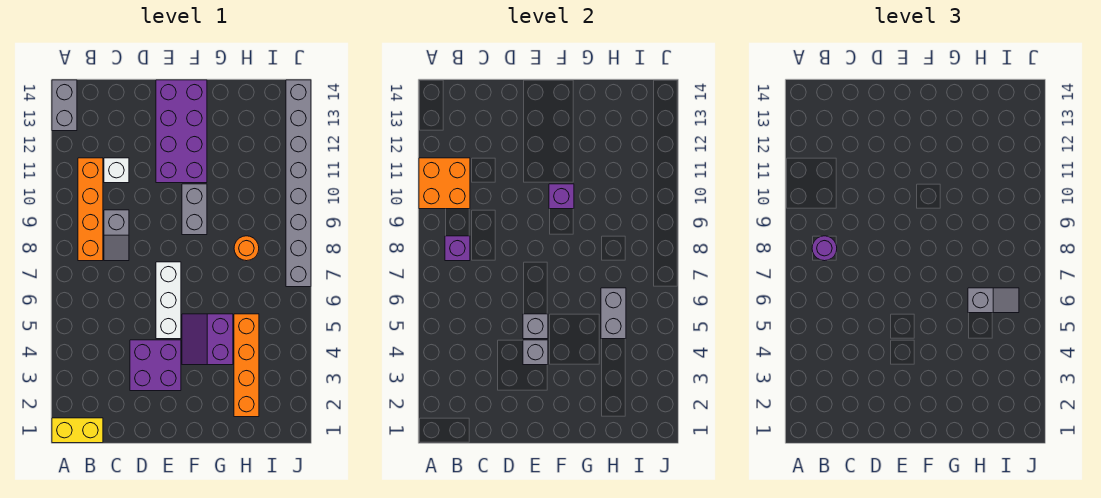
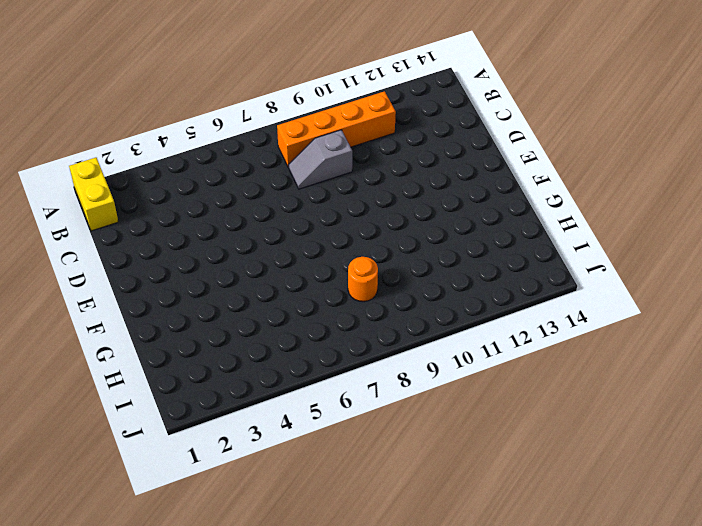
none -> grey brick A13:A14 level 1
none -> white brick C11 level 1
none -> purple brick D3:E4 level 1

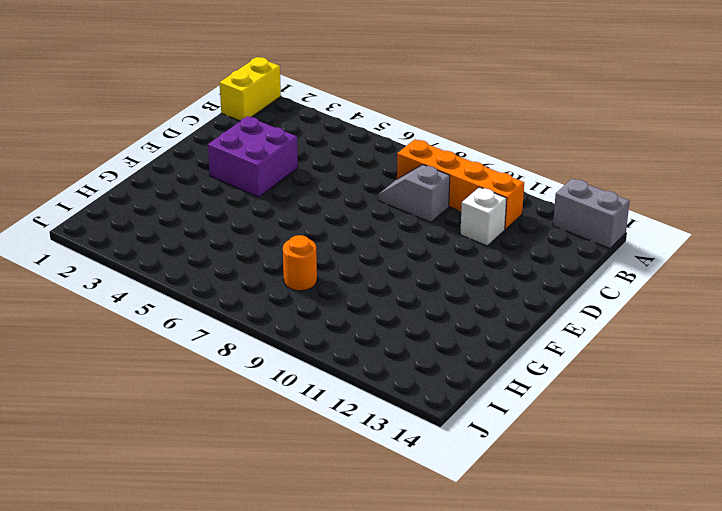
none -> white brick E5:E7 level 1
none -> purple brick E11:F14 level 1
none -> purple slope F4:G5 level 1 top G

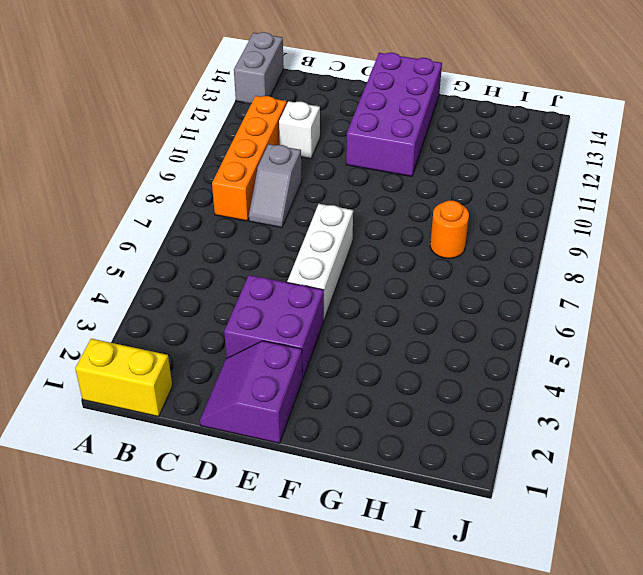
purple slope D1:E2 level 1 top E -> purple slope F4:G5 level 1 top G
none -> grey brick F9:F10 level 1
none -> orange brick H2:H5 level 1
none -> grey brick J7:J14 level 1

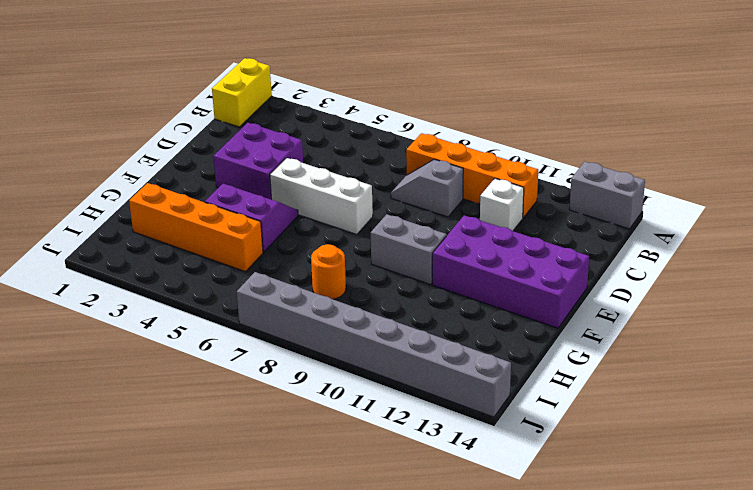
none -> orange brick A10:B11 level 2
none -> purple brick B8 level 2
none -> grey brick E4 level 2

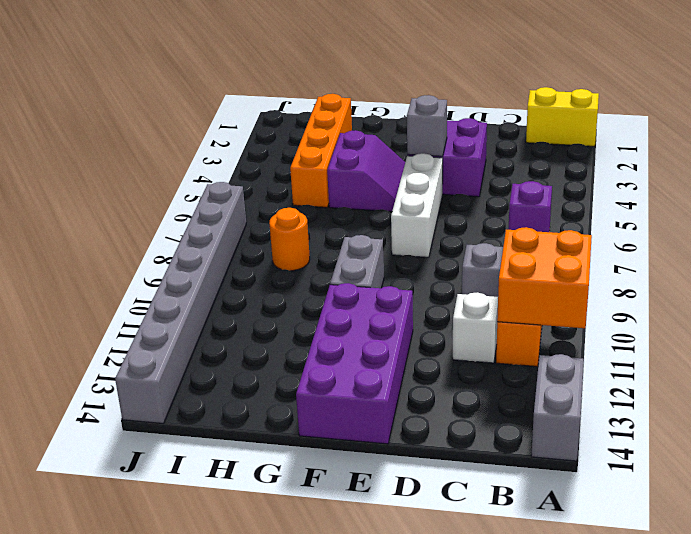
none -> grey brick E5 level 2
none -> purple brick F10 level 2
none -> grey brick H5:H6 level 2

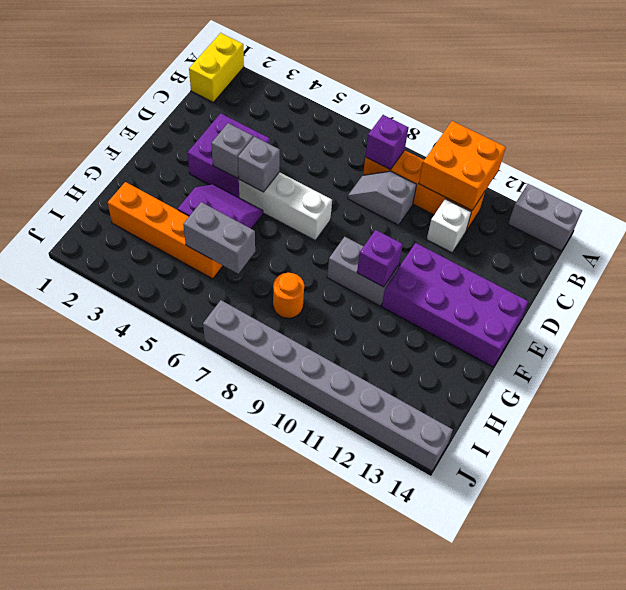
none -> purple round brick B8 level 3
none -> grey slope H6:I6 level 3 top H

